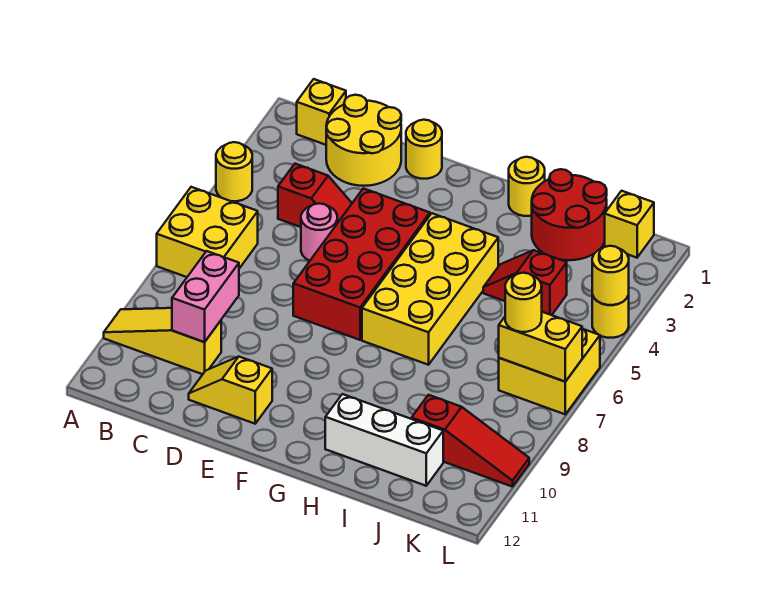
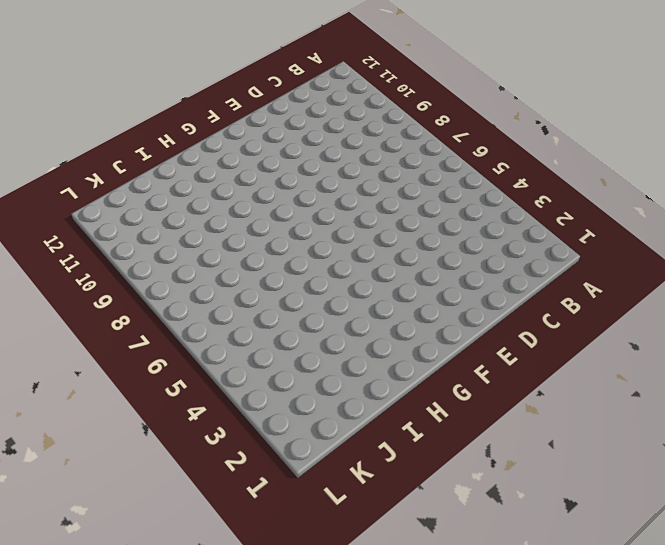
none -> yellow round brick A4 level 1
none -> yellow brick A6:B7 level 1
none -> yellow slope A10:C10 level 1 top C

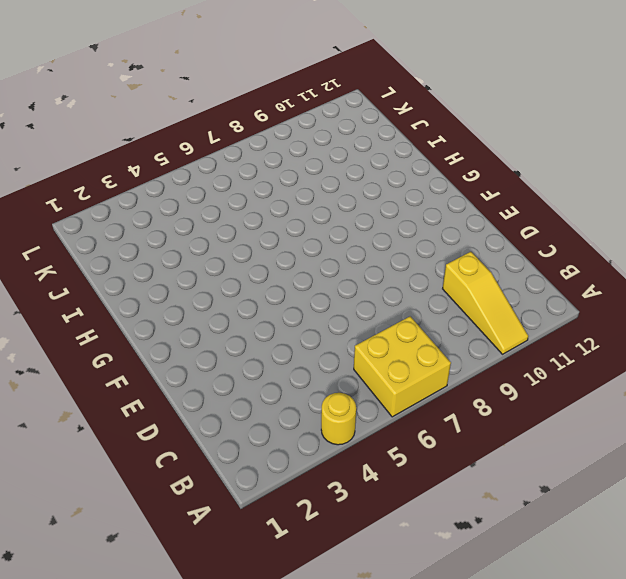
none -> yellow brick B1 level 1
none -> yellow round brick C1:D2 level 1
none -> red slope C4:D4 level 1 top C

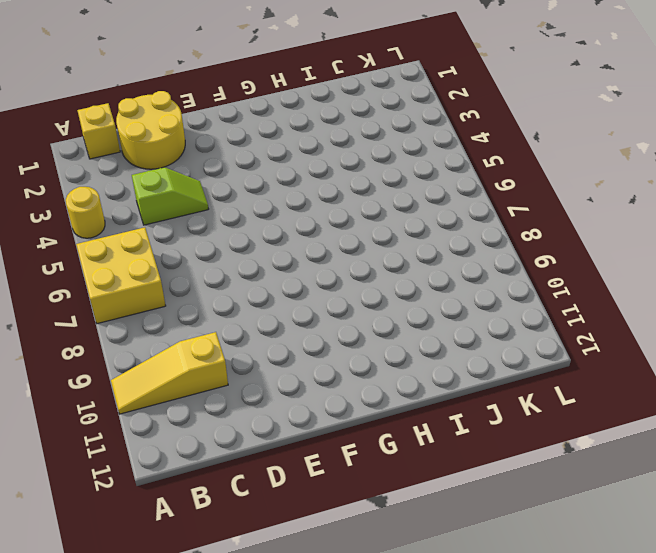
lime slope C4:D4 level 1 top C -> red slope C4:D4 level 1 top C
none -> pink round brick D5 level 1
none -> yellow slope D11:E11 level 1 top E
none -> yellow round brick E1 level 1

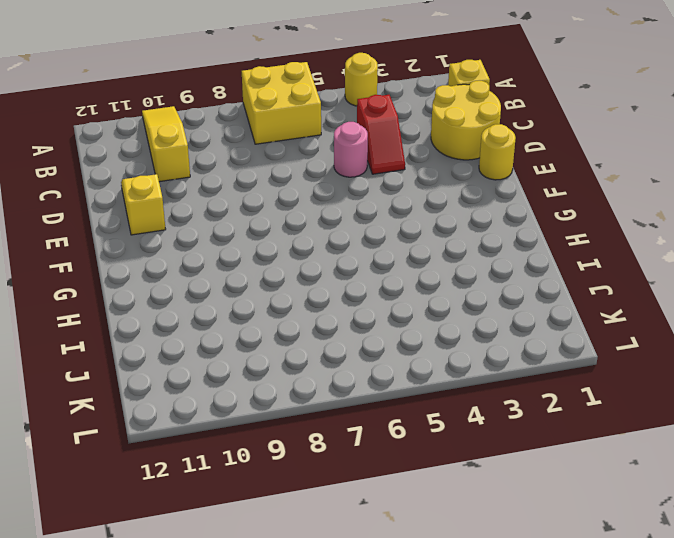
none -> red brick E4:F7 level 1
none -> yellow brick G4:H7 level 1
none -> yellow round brick H1 level 1

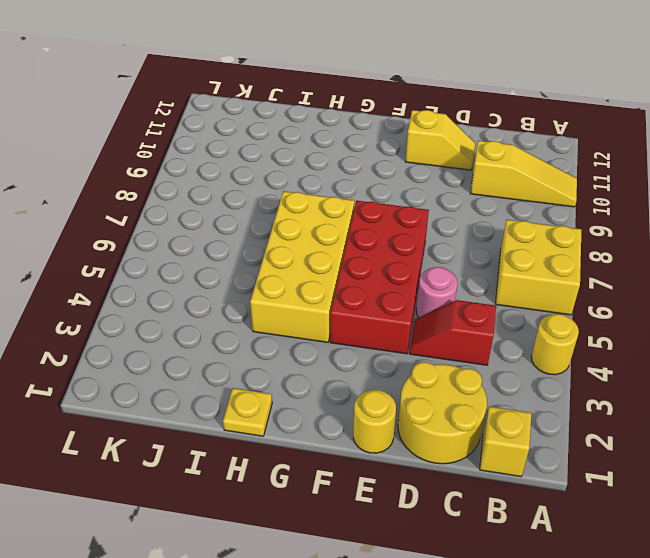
yellow plate H1 level 1 -> yellow round brick H1 level 1
none -> white brick H11:J11 level 1
none -> red round brick I1:J2 level 1
none -> red slope I4:J4 level 1 top J

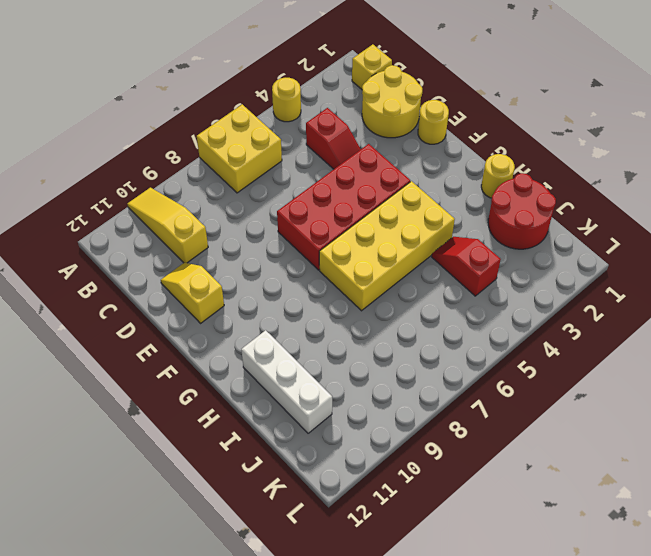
none -> pink round brick D5 level 1
none -> red slope J10:L10 level 1 top J
none -> yellow brick K1 level 1

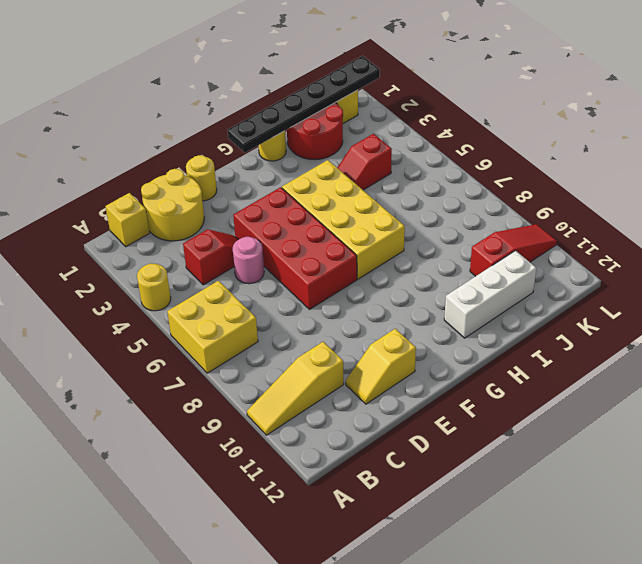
black plate G1:L1 level 2 -> none
none -> yellow brick K6:L7 level 1
none -> yellow round brick L4 level 1
none -> pink brick C9:C10 level 2

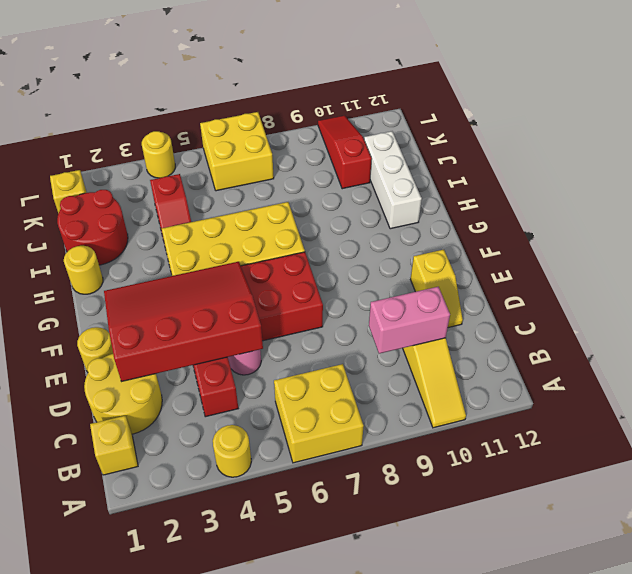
red slope D2:F5 level 2 top D -> none
none -> yellow brick K7:L7 level 2
none -> yellow round brick L4 level 2
none -> yellow round brick K7 level 3

